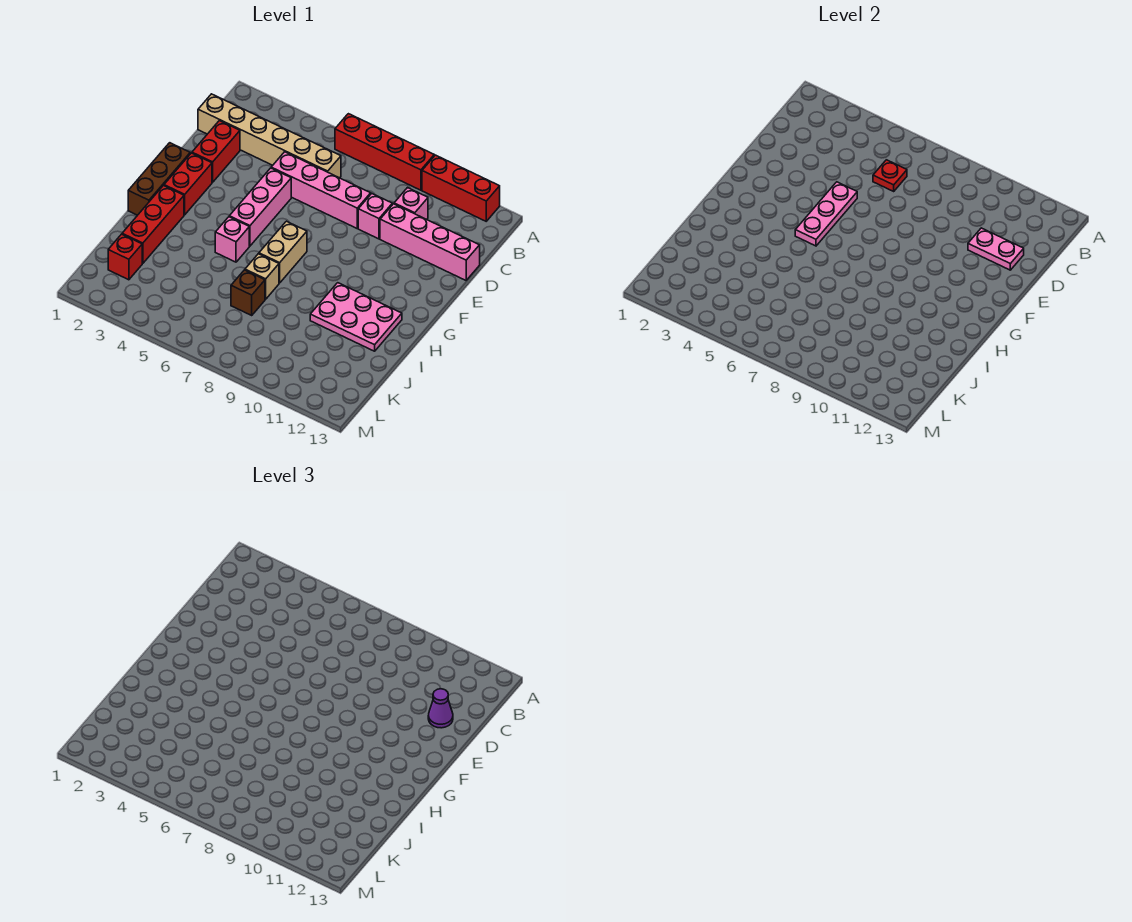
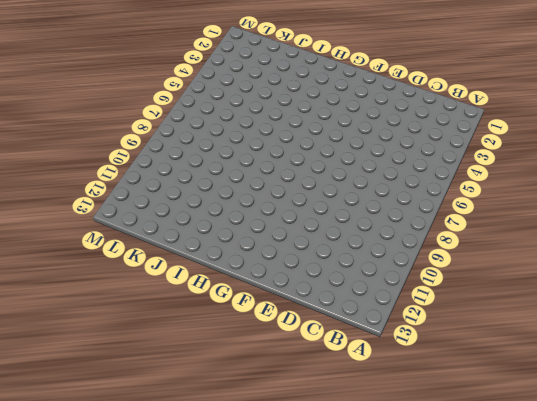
none -> red brick A6:A9 level 1
none -> red brick A10:A12 level 1
none -> tan brick C1:C6 level 1

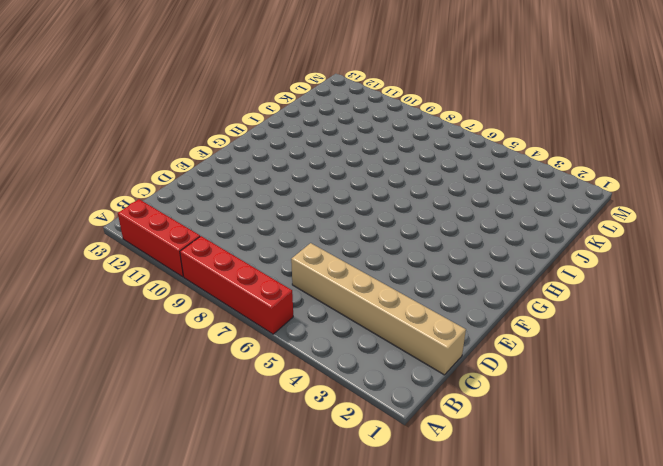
none -> pink brick C10 level 1
none -> red brick D2:E2 level 1
none -> pink brick D5:D8 level 1

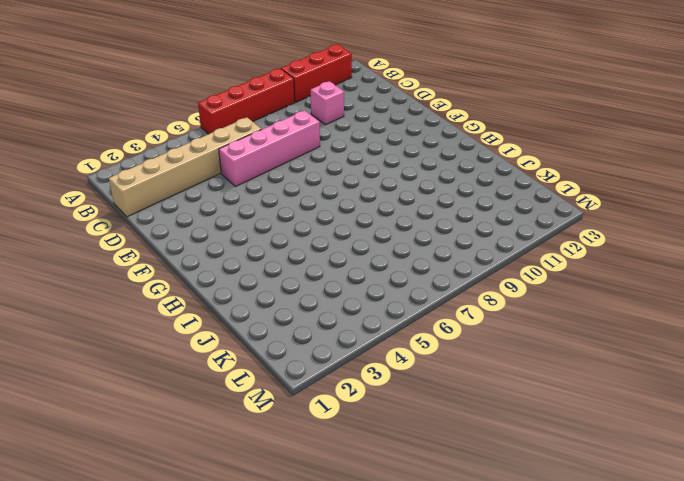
none -> red brick D2:E2 level 1
none -> pink brick D9 level 1
none -> pink brick D10:D13 level 1

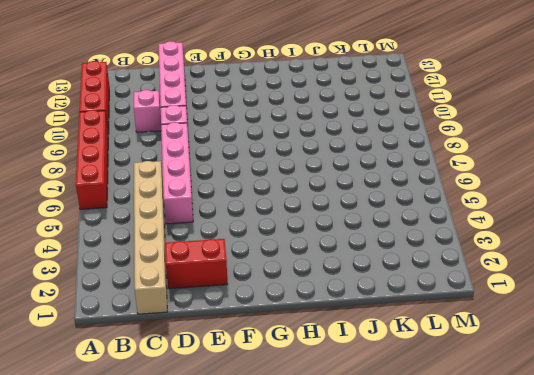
none -> pink brick E5:G5 level 1
none -> brown brick F1:H1 level 1
none -> red brick F2:G2 level 1

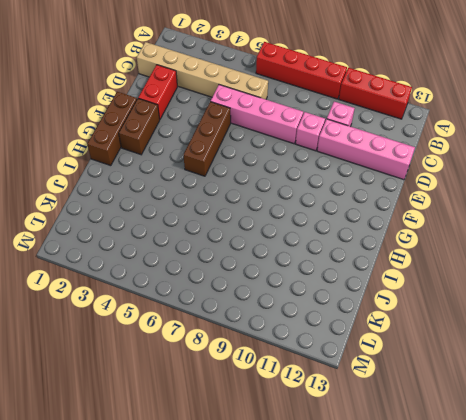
brown brick E5:G5 level 1 -> pink brick E5:G5 level 1
brown brick F2:G2 level 1 -> red brick F2:G2 level 1
none -> tan brick G7:H7 level 1
none -> red brick H2:J2 level 1
none -> pink brick H5 level 1

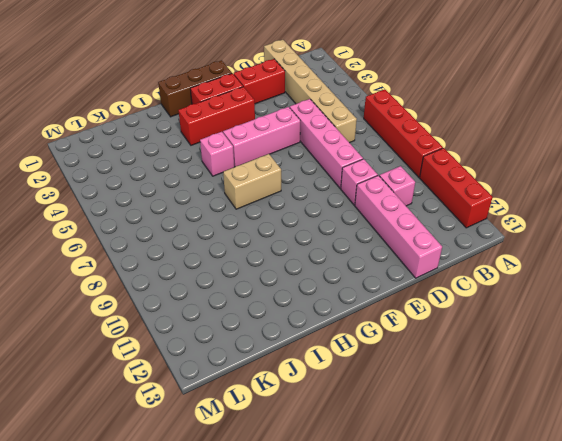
red brick F3:H3 level 1 -> red brick H2:J2 level 1
none -> pink plate H10:I12 level 1
none -> tan brick I7 level 1
none -> brown brick J7 level 1

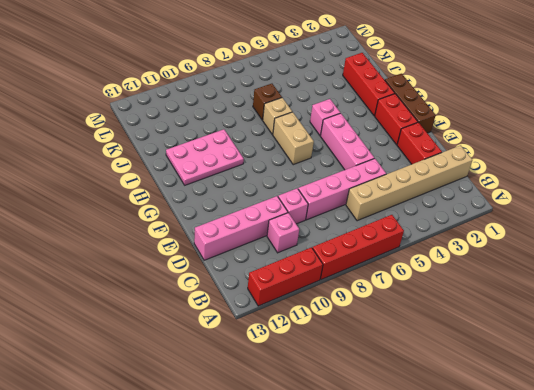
none -> red brick K2 level 1
none -> red plate C6 level 2
none -> pink plate D11:D12 level 2

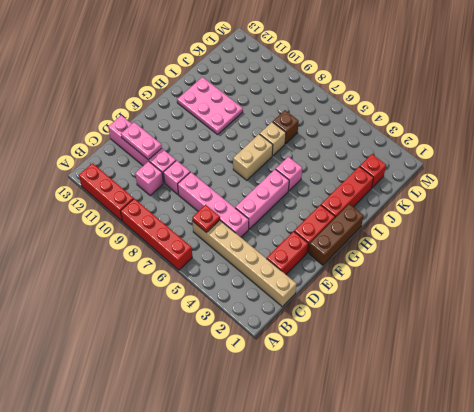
none -> pink plate E5:G5 level 2
none -> purple cone D12 level 3

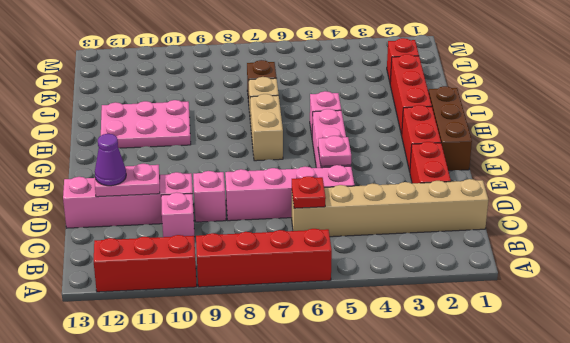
pink plate E5 level 2 -> pink plate E5:G5 level 2

